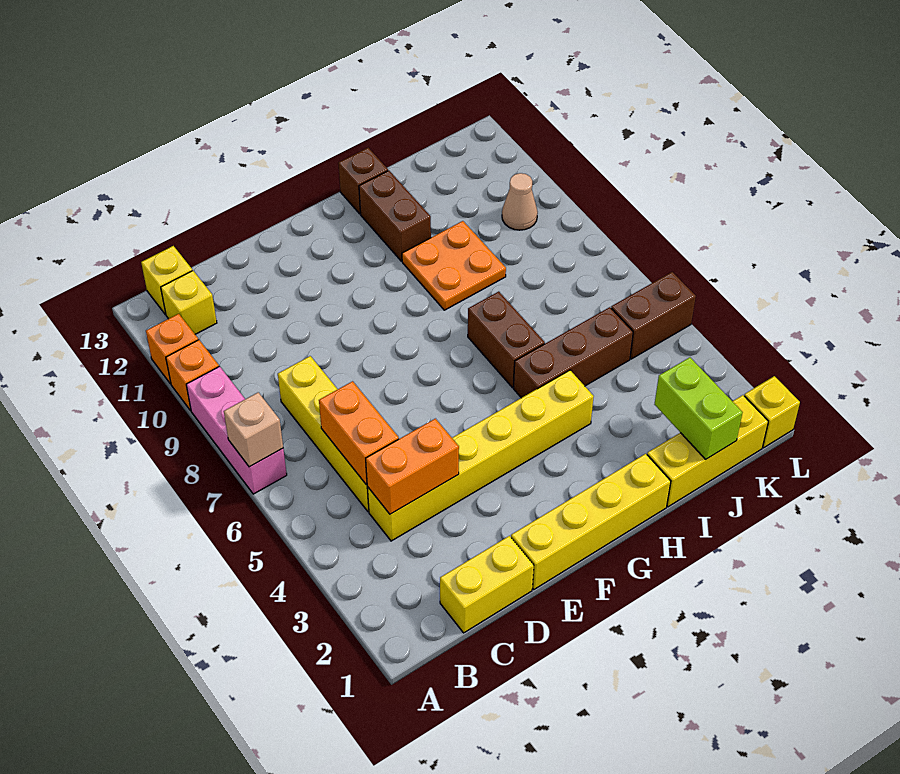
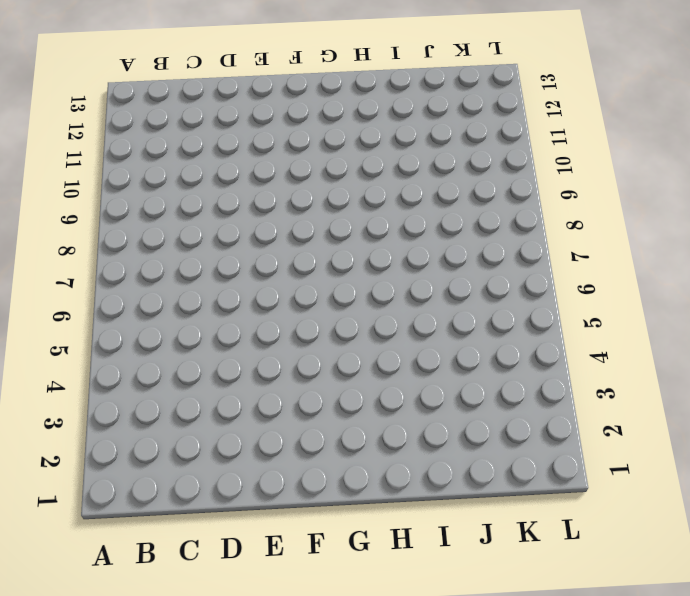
none -> pink brick A7:A9 level 1
none -> orange brick A10 level 1
none -> orange brick A11 level 1

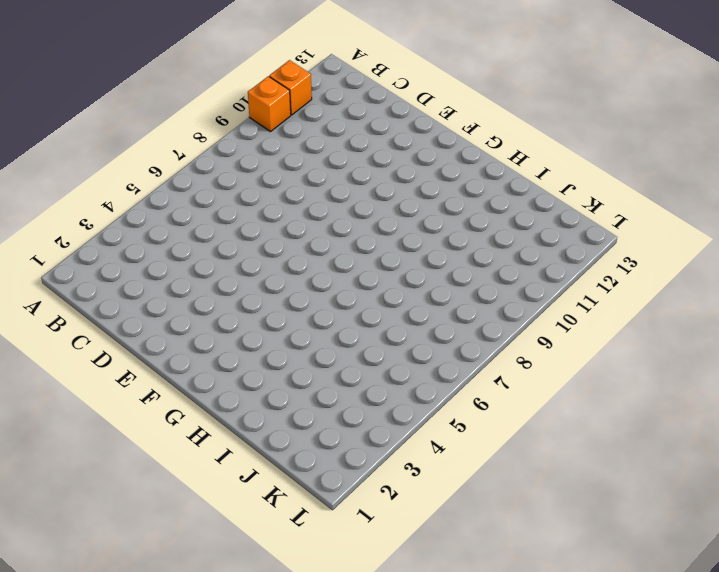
none -> pink brick A7:A9 level 1
none -> yellow brick B12 level 1
none -> yellow brick B13 level 1

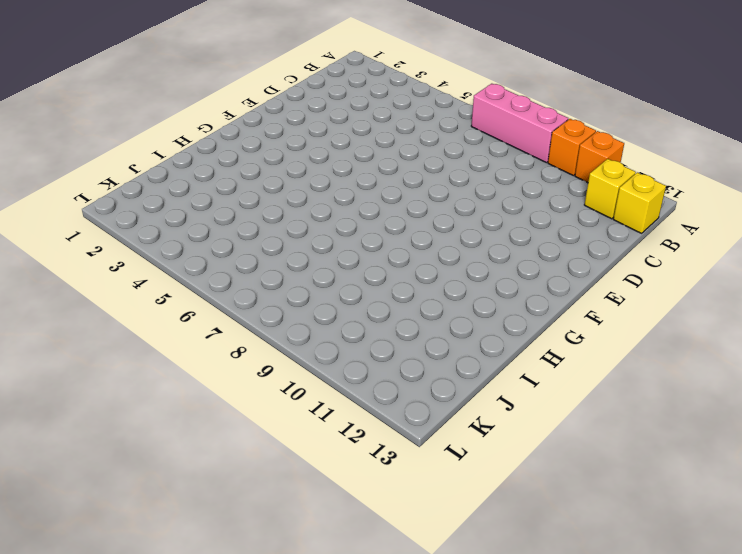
none -> yellow brick C1:D1 level 1
none -> yellow brick C4:H4 level 1
none -> yellow brick C5:C8 level 1

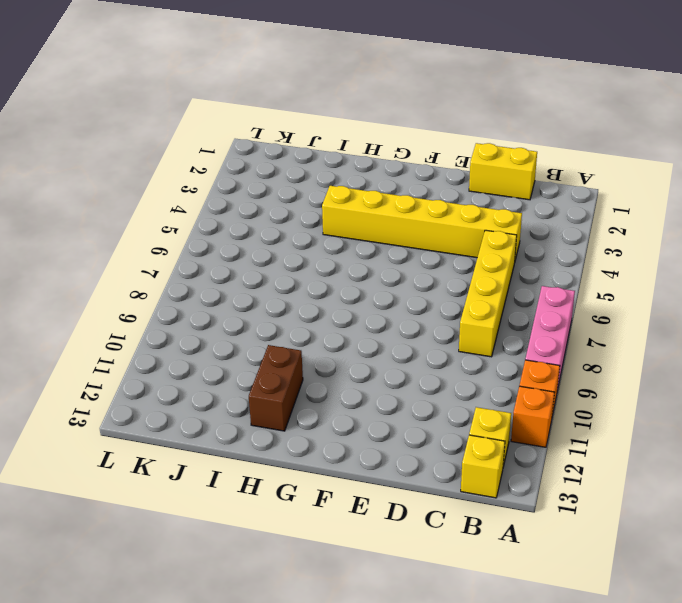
none -> yellow brick E1:H1 level 1
none -> brown brick H5:J5 level 1
none -> brown brick H6:H7 level 1

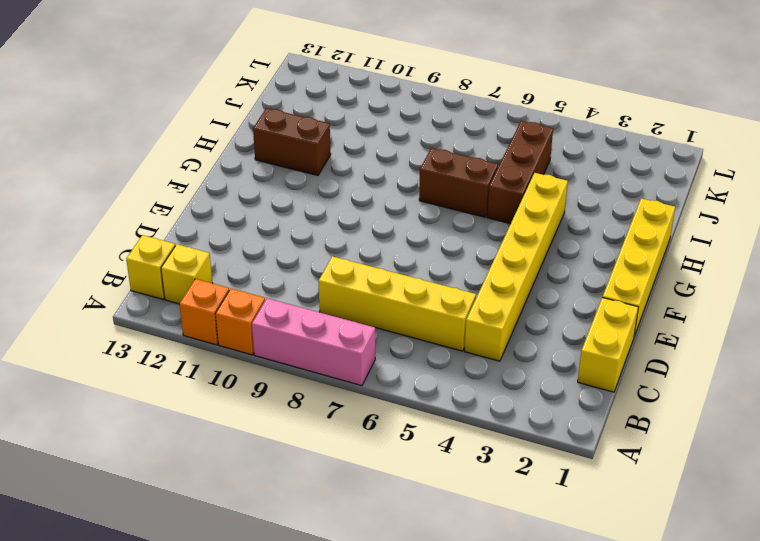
none -> orange plate H9:I10 level 1
none -> brown brick H13 level 1
none -> yellow brick I1:K1 level 1

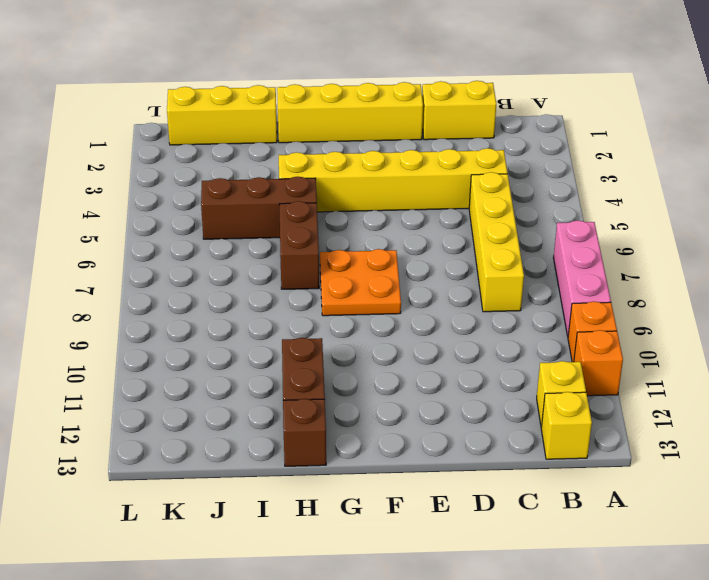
orange plate F7:G8 level 1 -> orange plate H9:I10 level 1
none -> brown brick K5:L5 level 1
none -> tan cone K10 level 1
none -> yellow brick L1 level 1

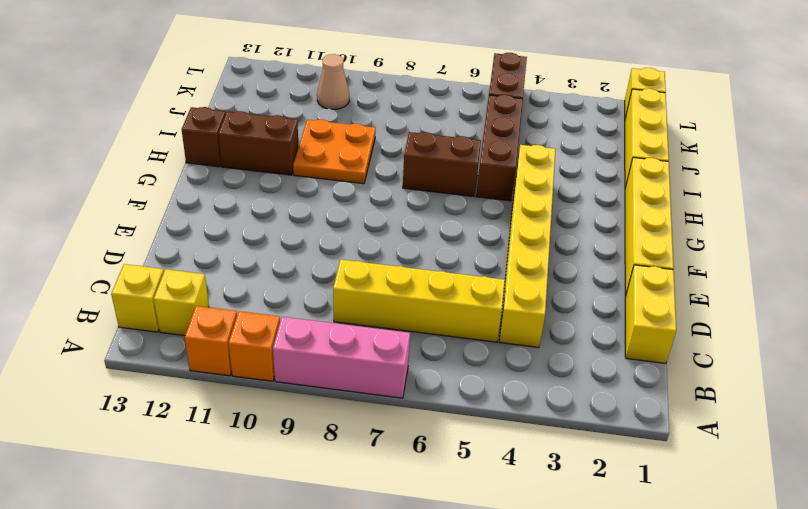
none -> tan brick A7 level 2
none -> orange brick C4:D4 level 2
none -> orange brick C5:C6 level 2

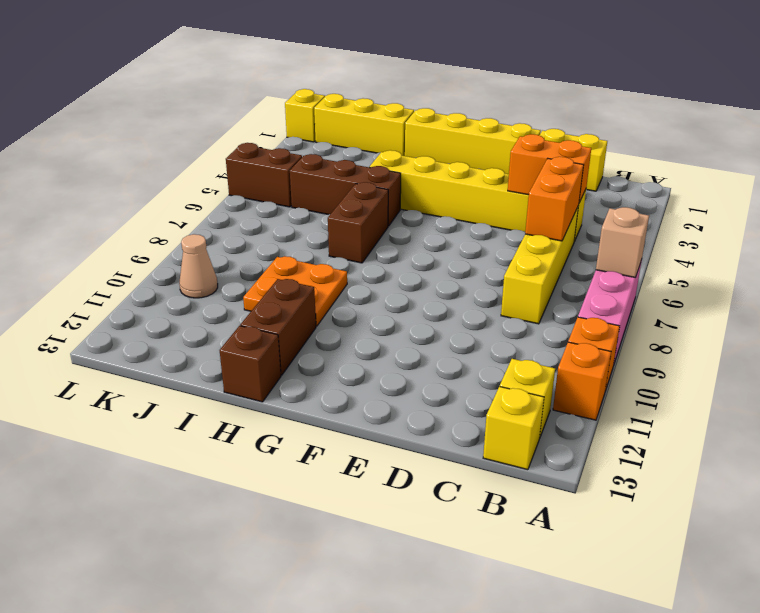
none -> lime brick J1:J2 level 2

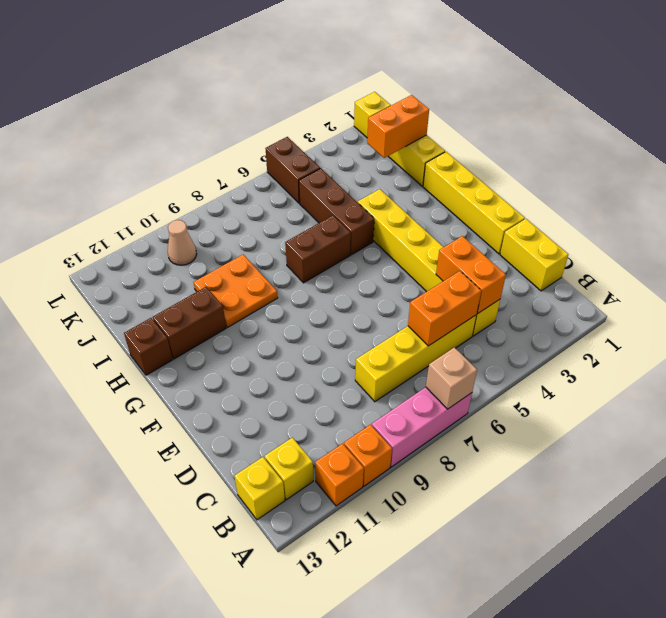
orange brick J1:J2 level 2 -> lime brick J1:J2 level 2

